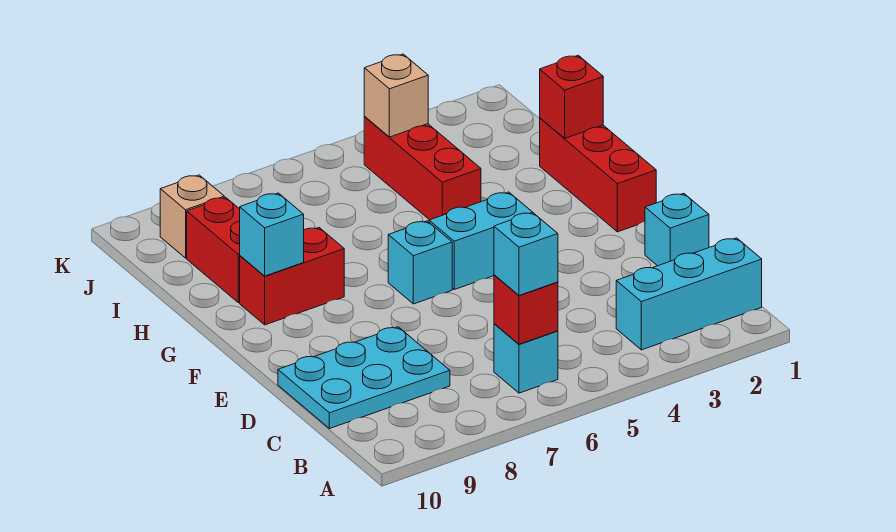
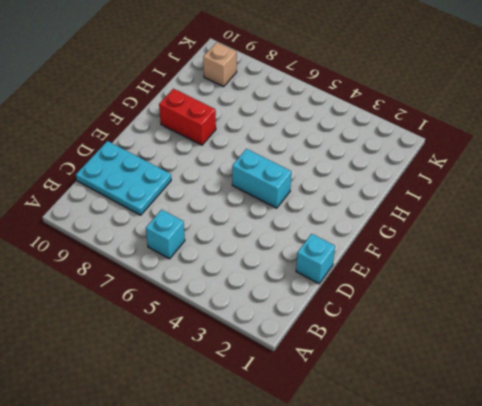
none -> cyan brick B1:B3 level 1
none -> red brick F1:H1 level 1
none -> cyan brick F6 level 1

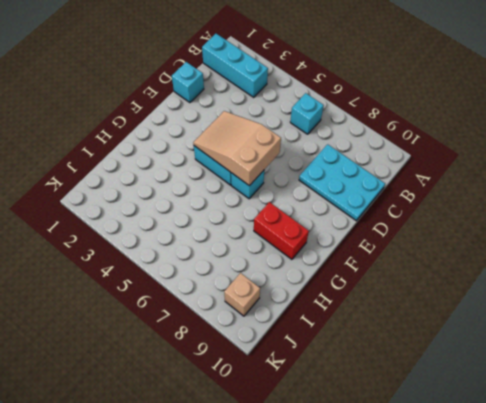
tan slope E4:F6 level 2 top 6 -> none
none -> red brick F1:H1 level 1
none -> red brick H4:J4 level 1
none -> red brick H9:I9 level 1

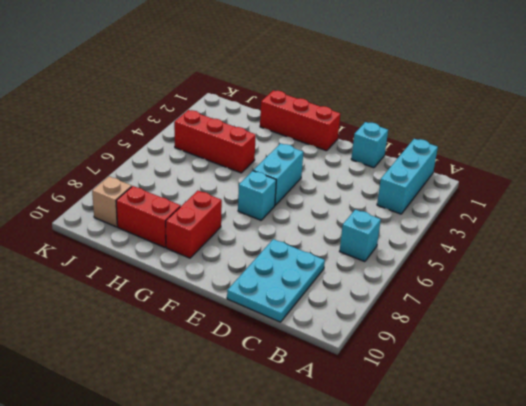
none -> red brick B6 level 2
none -> cyan brick G9 level 2
none -> red brick H1 level 2

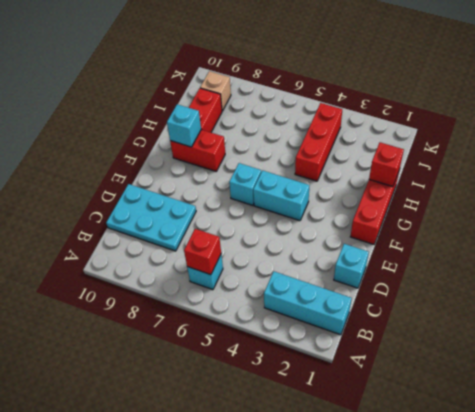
none -> tan brick J4 level 2
none -> cyan brick B6 level 3

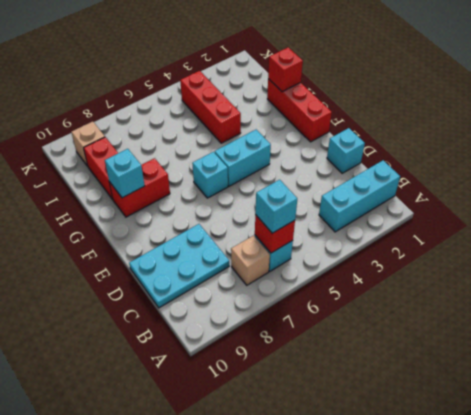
tan brick B7 level 1 -> tan brick J4 level 2

